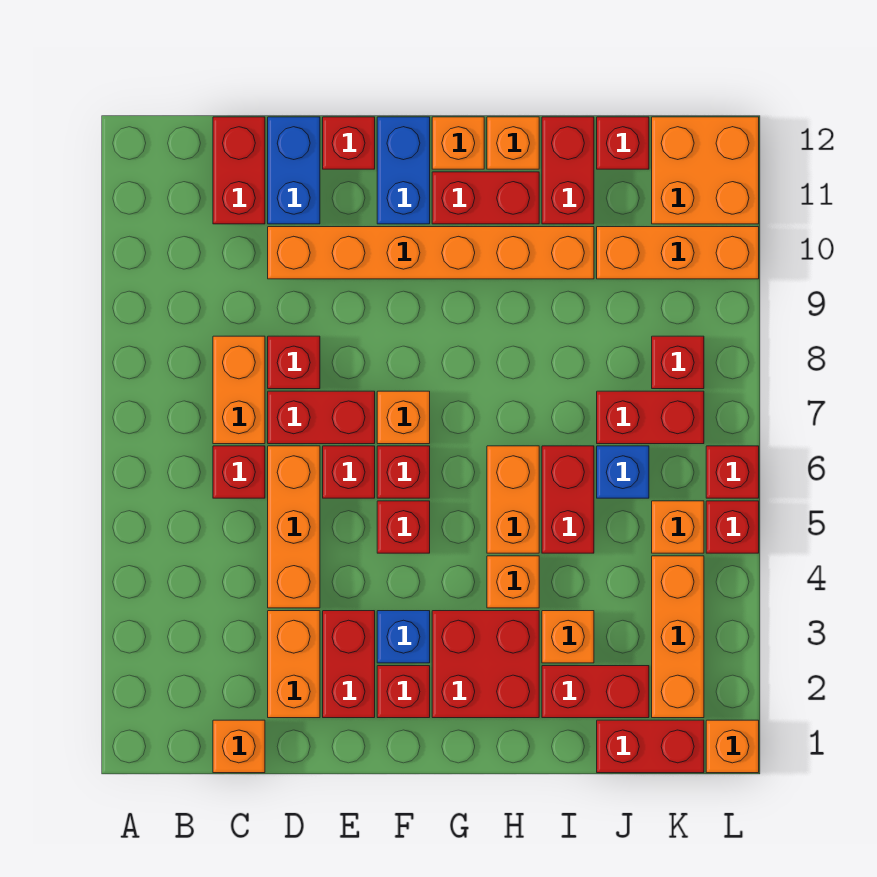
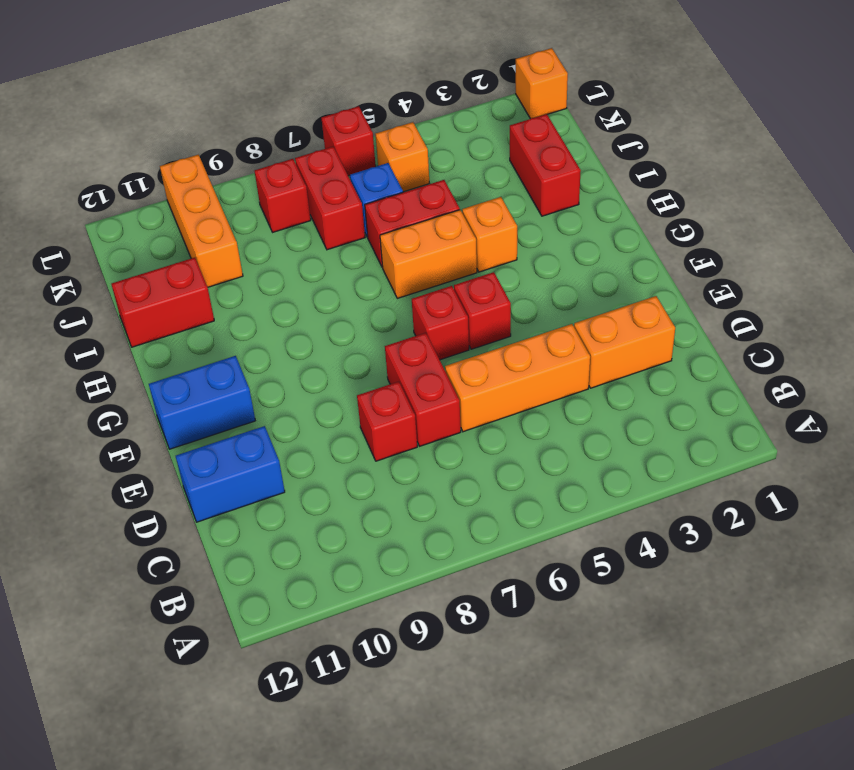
none -> orange brick C1 level 1
none -> red brick C6 level 1
none -> orange brick C7:C8 level 1
none -> red brick C11:C12 level 1

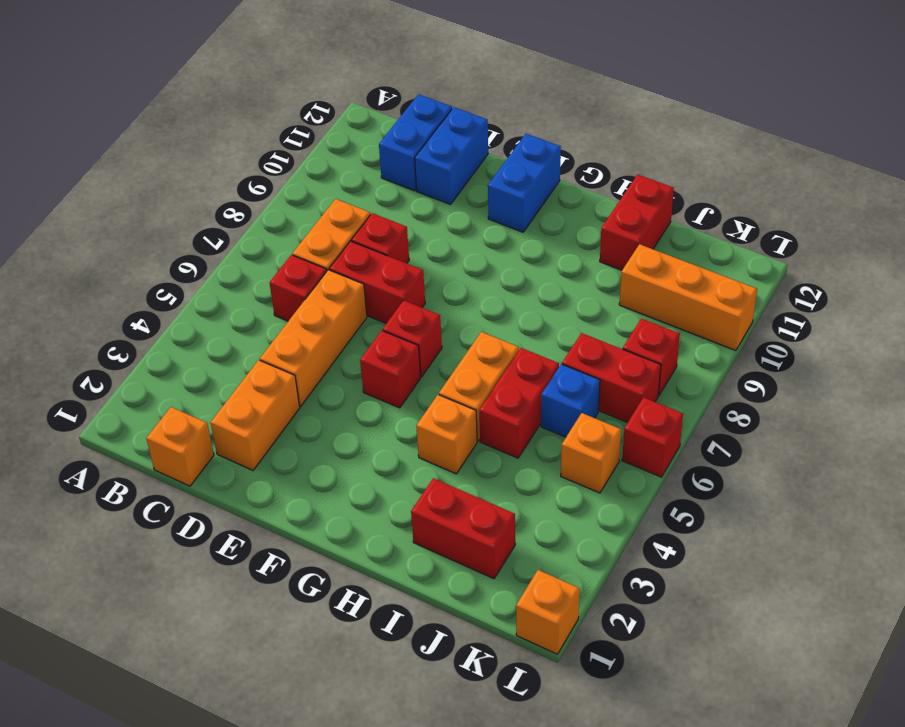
blue brick C11:C12 level 1 -> red brick C11:C12 level 1
none -> orange brick D10:I10 level 1
none -> red brick E2:E3 level 1
none -> red brick E6 level 1
none -> red brick E12 level 1

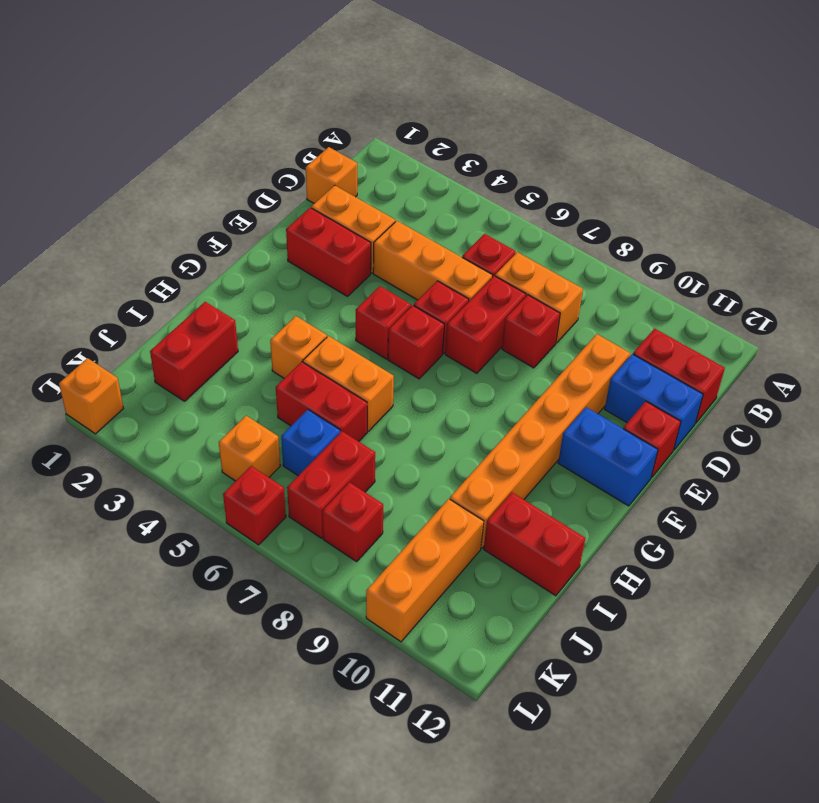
none -> red brick F2 level 1
none -> blue brick F3 level 1
none -> orange brick F7 level 1
none -> red brick G2:H3 level 1

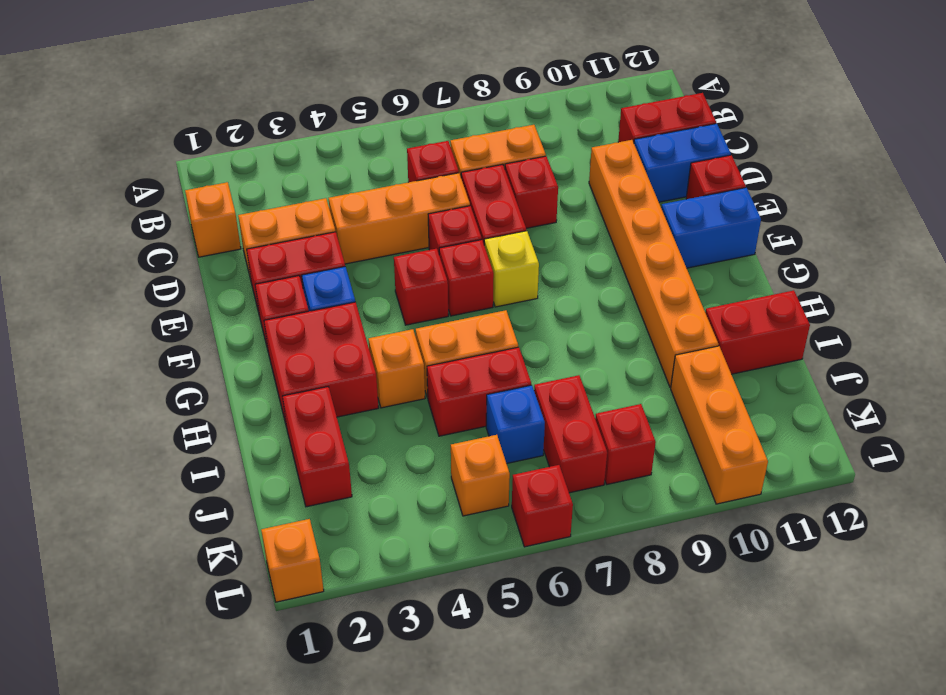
yellow brick F7 level 1 -> orange brick F7 level 1
none -> red brick G11:H11 level 1
none -> orange brick G12 level 1
none -> orange brick H12 level 1
none -> orange brick I3 level 1

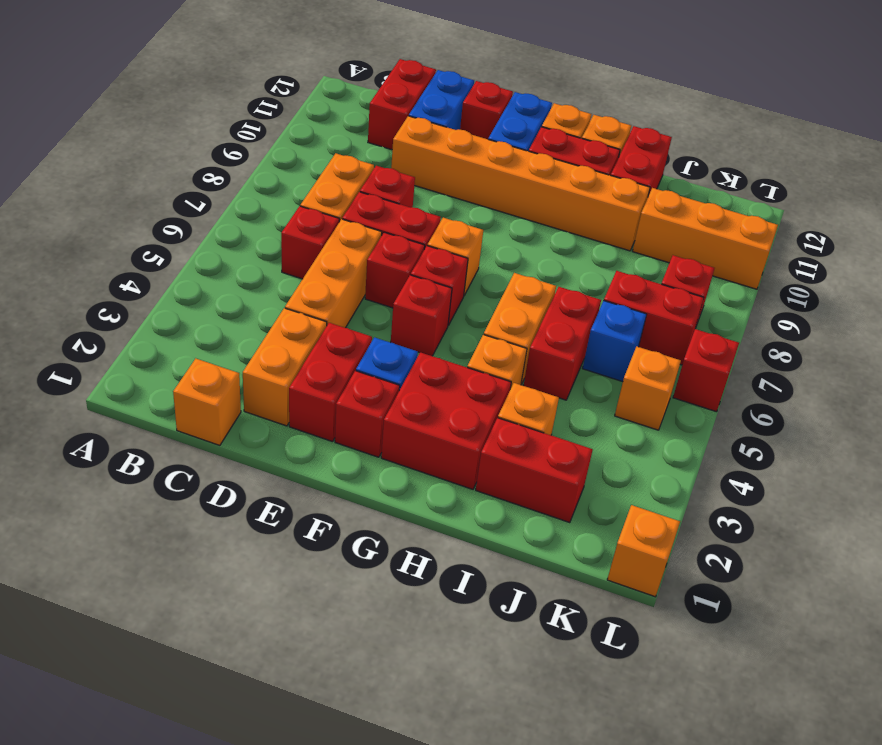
none -> red brick J1:K1 level 1
none -> red brick J12 level 1
none -> orange brick K2:K4 level 1
none -> orange brick K11:L12 level 1

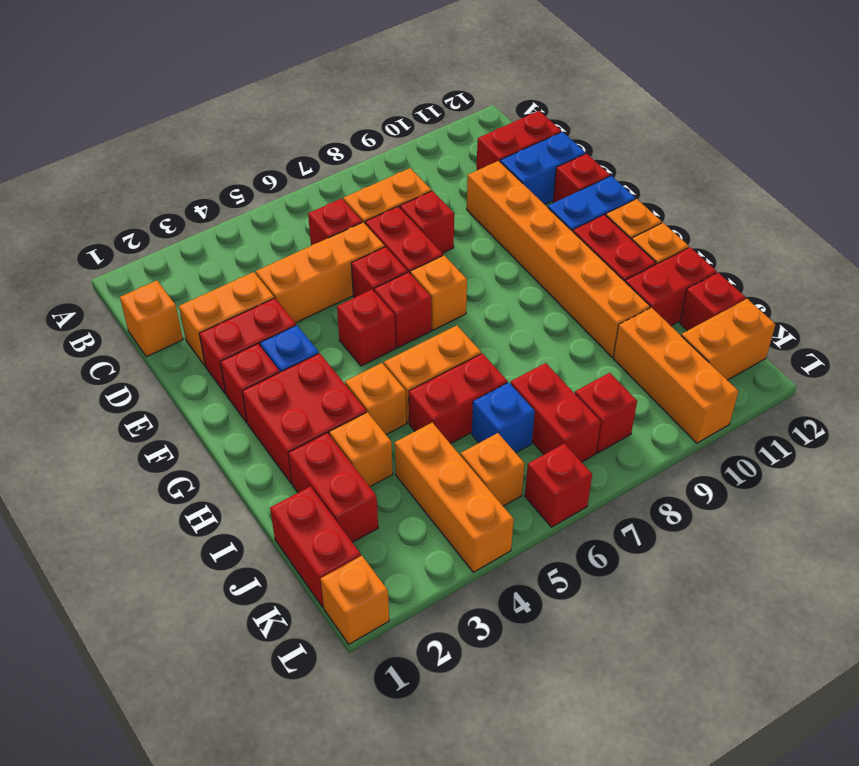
orange brick J4:L4 level 1 -> orange brick K2:K4 level 1
orange brick K11:K12 level 1 -> orange brick K11:L12 level 1
none -> red brick L5 level 1

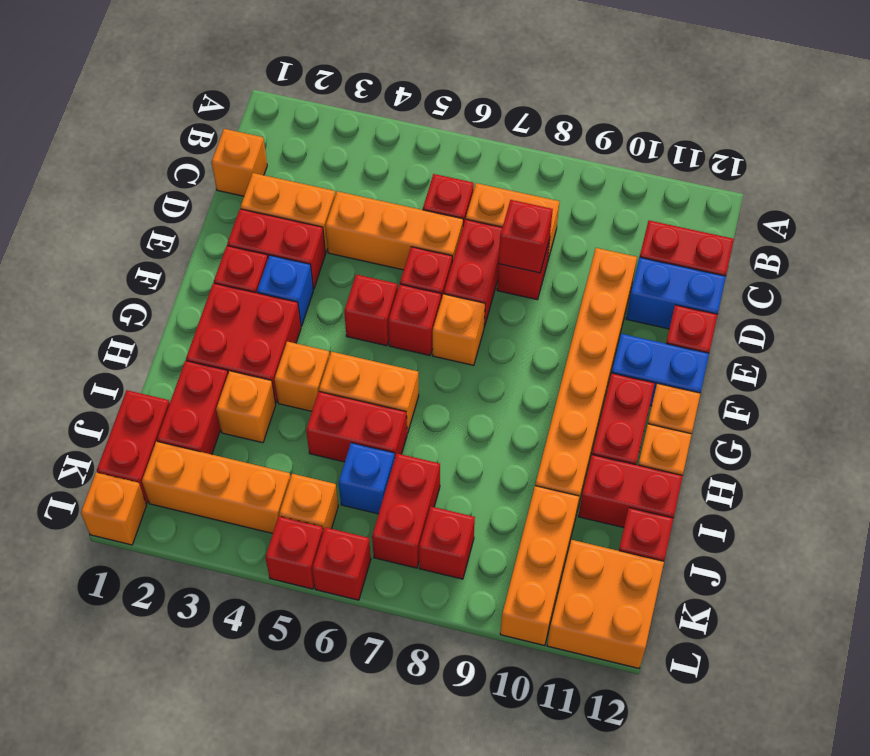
red brick D8 level 2 -> none

